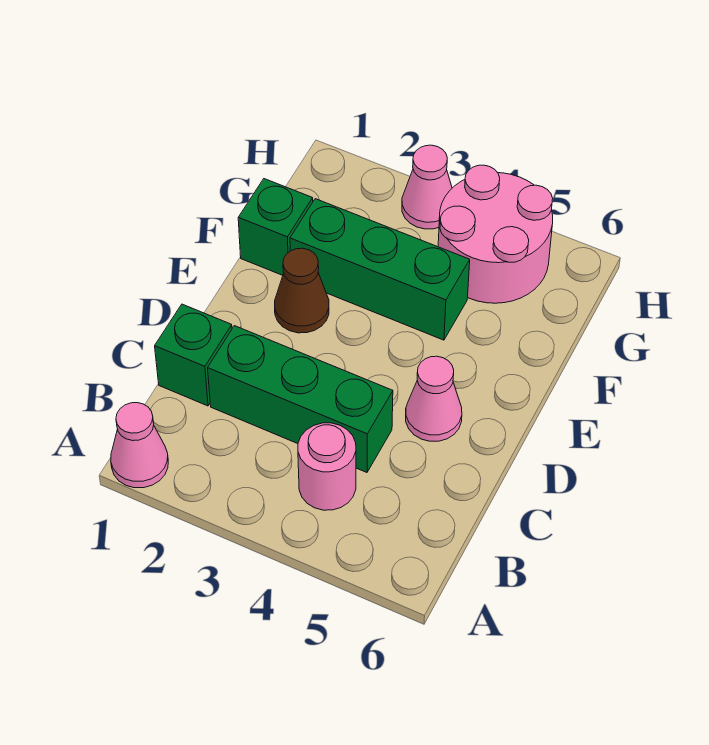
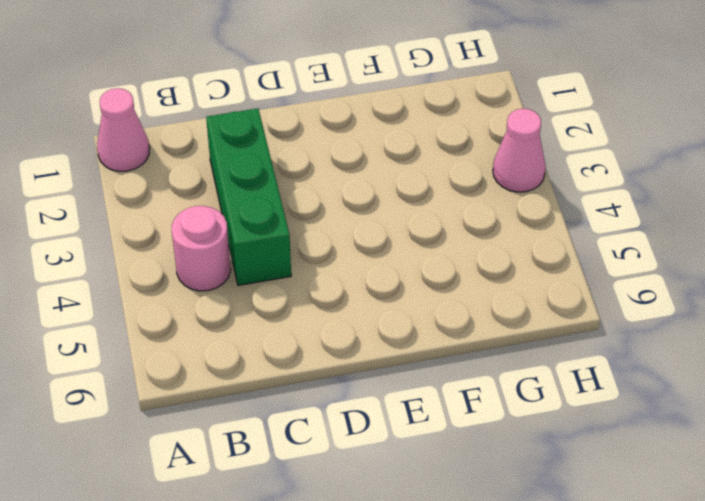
none -> green brick C1 level 1
none -> pink cone D5 level 1

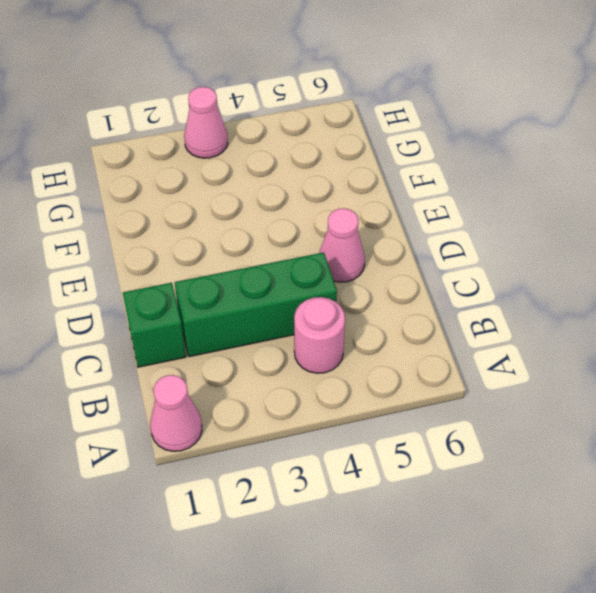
none -> brown cone E2 level 1
none -> green brick F1 level 1

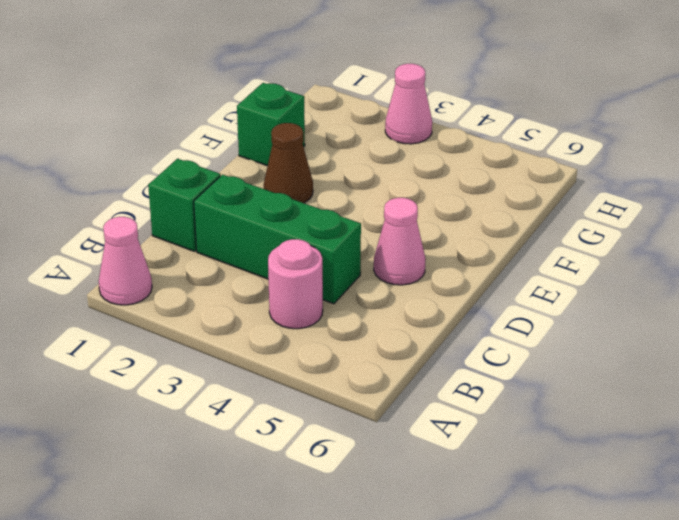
none -> green brick F2:F4 level 1
none -> pink round brick G4:H5 level 1

